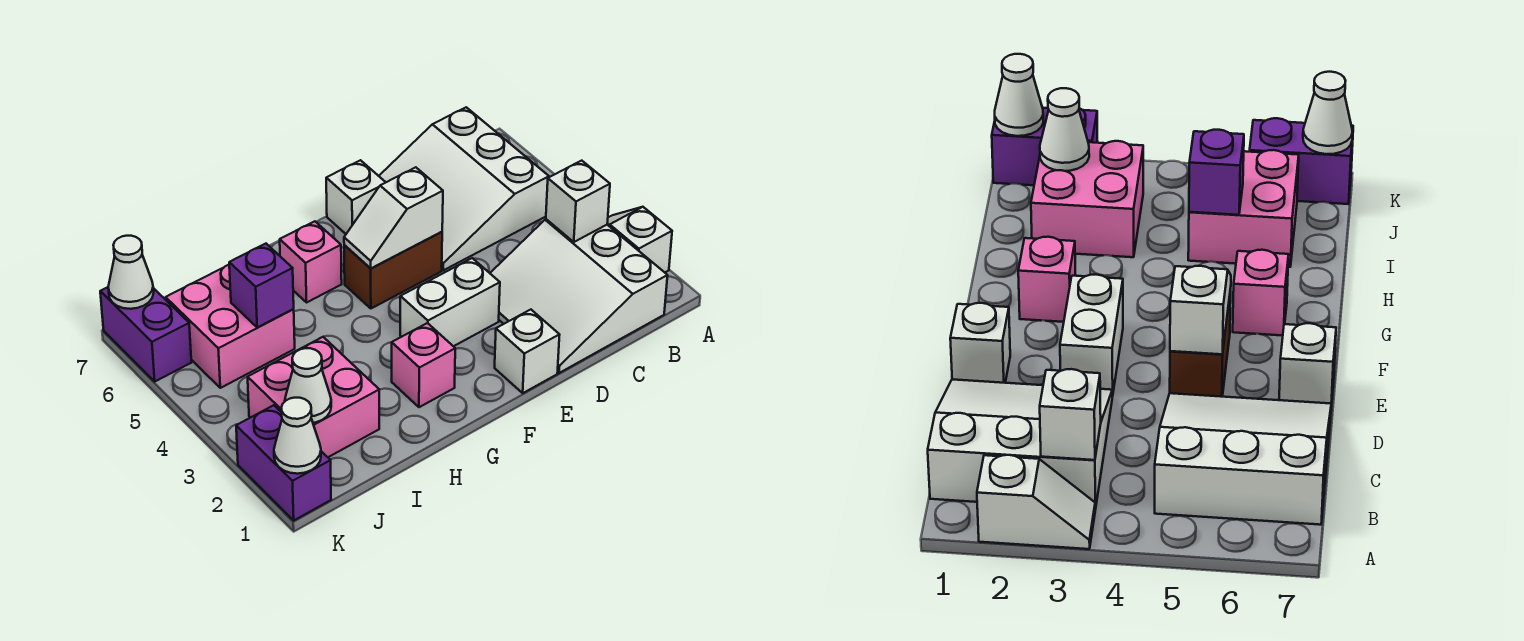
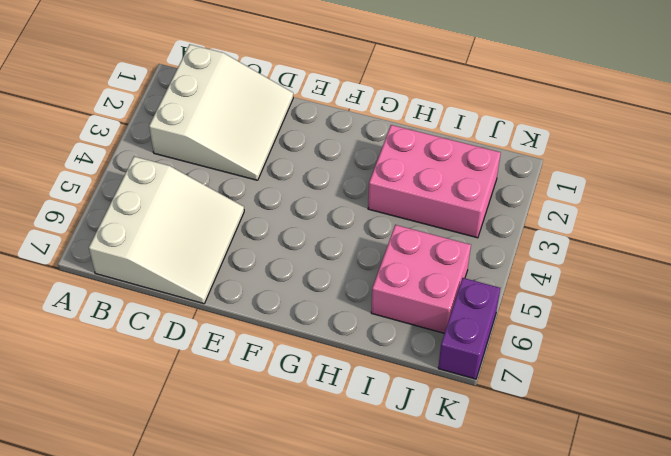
pink brick H2:J3 level 1 -> pink brick I2:J3 level 1
none -> white slope A2:A3 level 1 top 2
none -> white brick E1 level 1
none -> white brick E3:F3 level 1

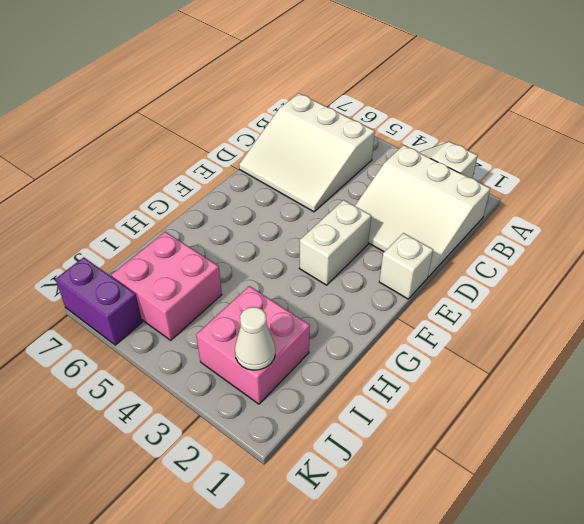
none -> brown brick E5:F5 level 1
none -> white brick E7 level 1
none -> pink brick G2 level 1

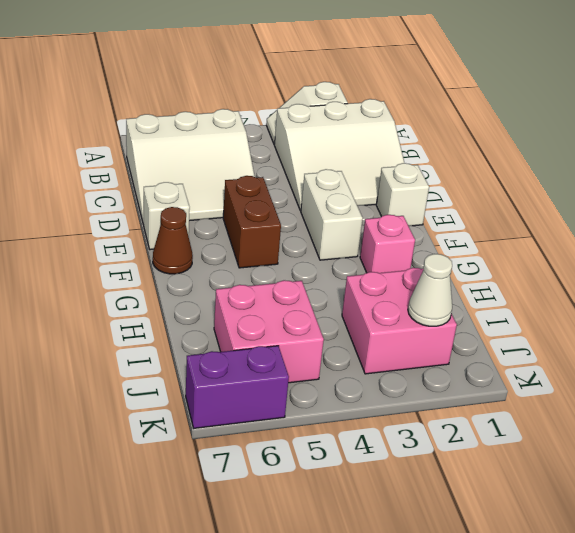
brown cone F7 level 1 -> none
none -> pink brick G6 level 1
none -> purple brick K1:K2 level 1
none -> white brick B3 level 2

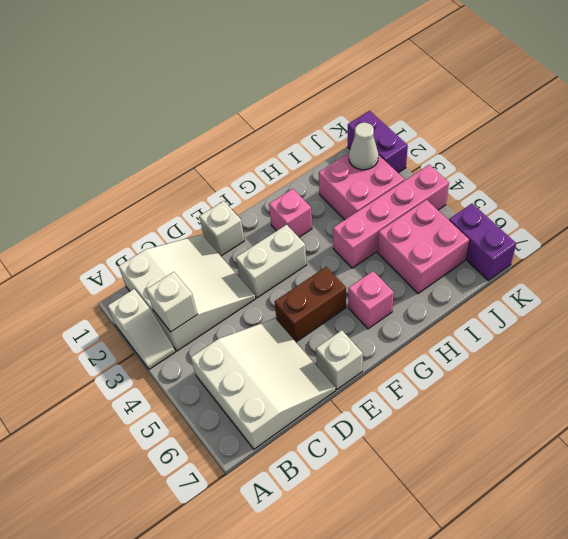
pink brick H4:K4 level 1 -> none
none -> white slope E5:F5 level 2 top E
none -> purple brick I5 level 2
none -> white cone K1 level 2

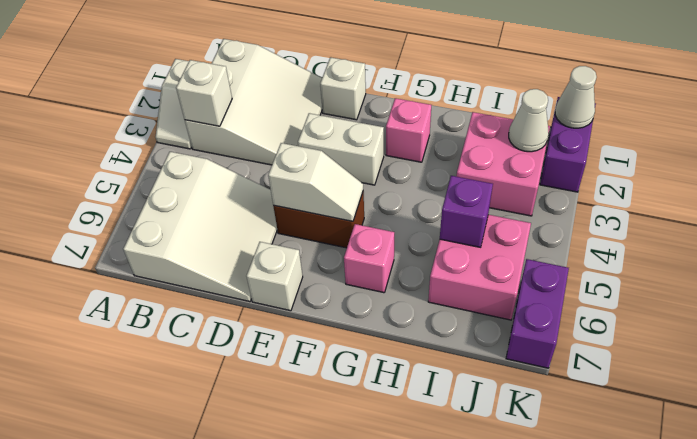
none -> white cone K7 level 2

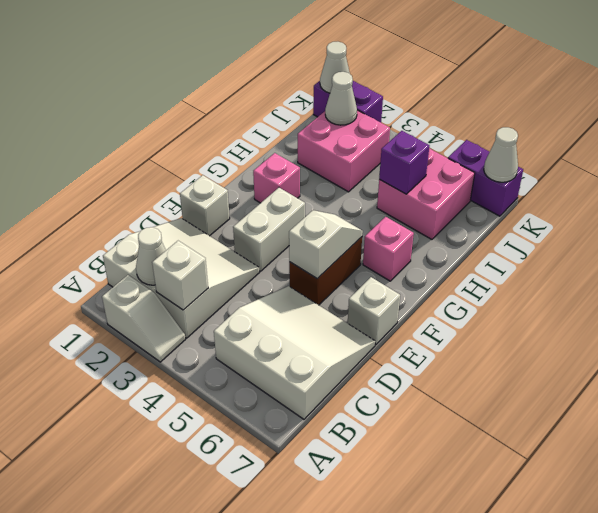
white cone B2 level 2 -> none

